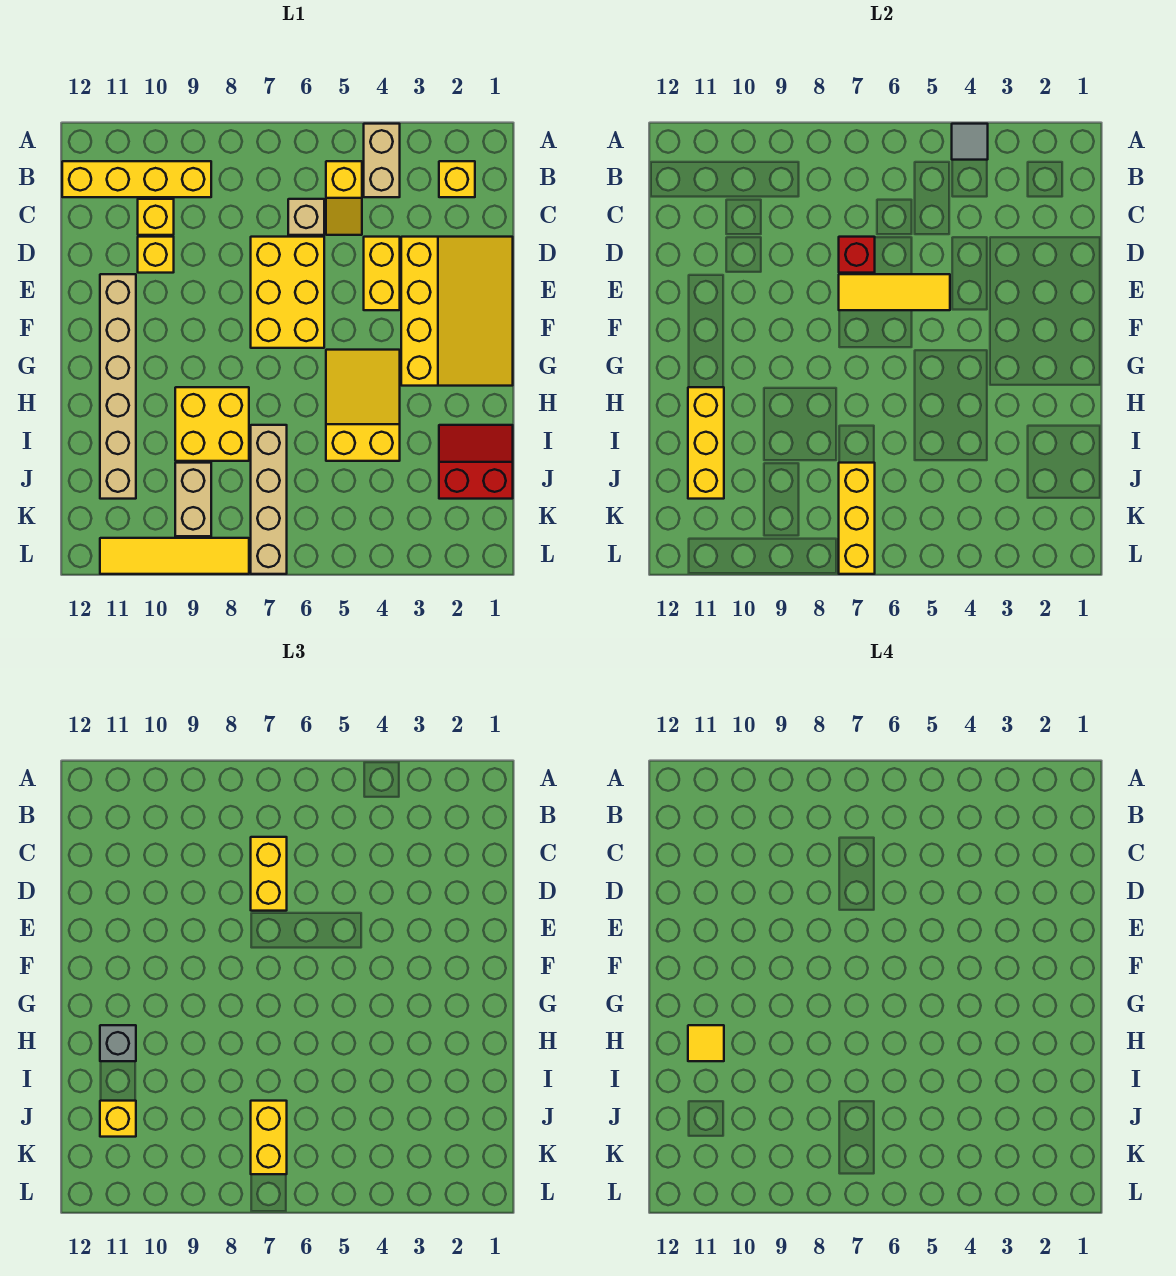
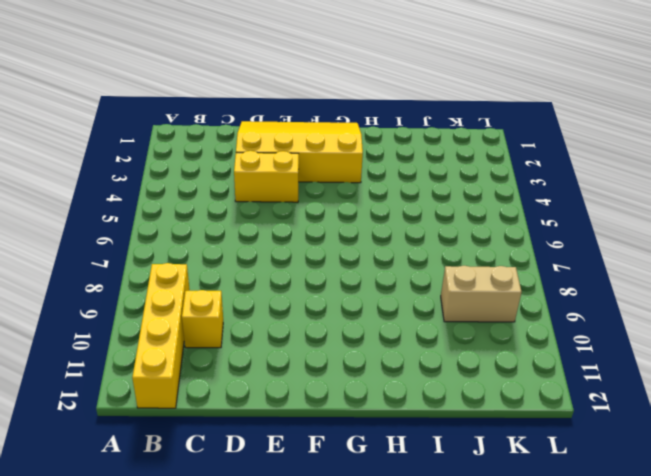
none -> tan brick A4:B4 level 1
none -> yellow brick B2 level 1
none -> yellow slope B5:C5 level 1 top B

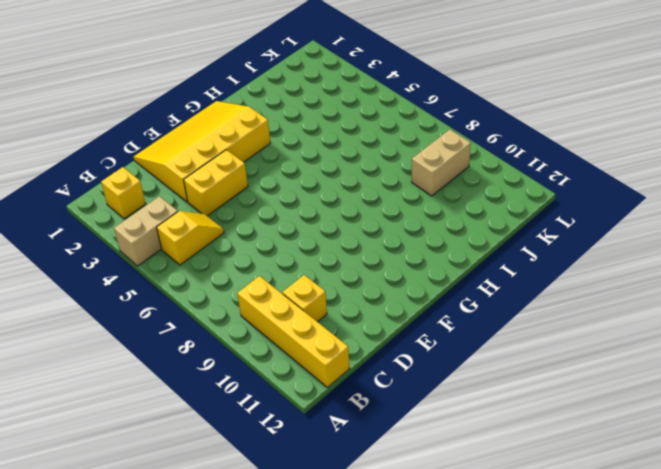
none -> tan brick C6 level 1
none -> yellow brick D6:F7 level 1
none -> yellow brick D10 level 1

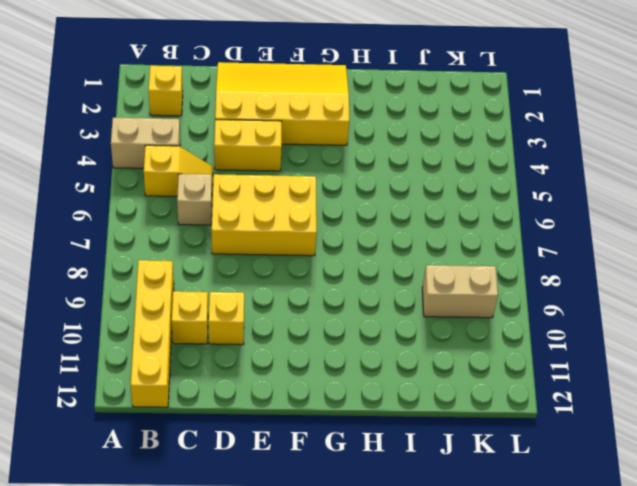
none -> tan brick E11:J11 level 1
none -> yellow slope G4:I5 level 1 top I
none -> yellow brick H8:I9 level 1

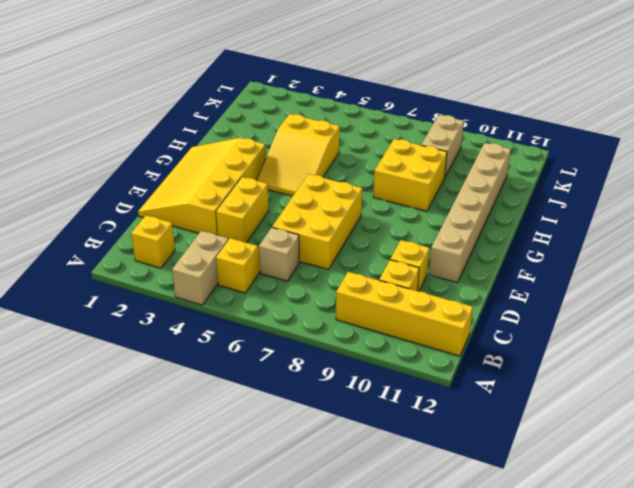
none -> red slope I1:J2 level 1 top J
none -> tan brick I7:L7 level 1
none -> yellow tile L8:L11 level 1

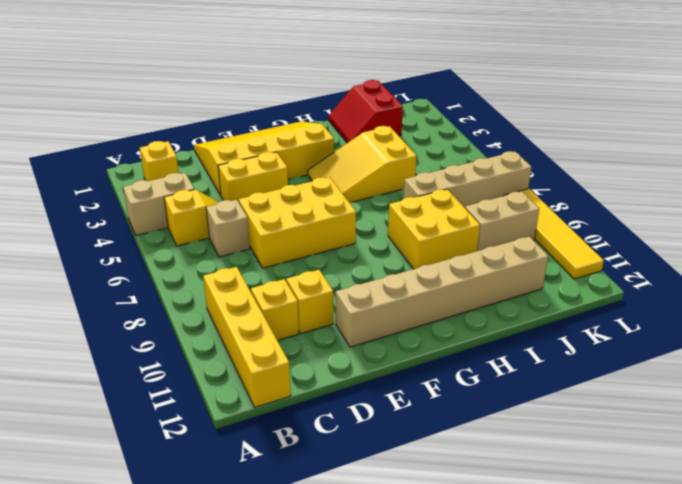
none -> grey tile A4 level 2
none -> red brick D7 level 2
none -> yellow tile E5:E7 level 2

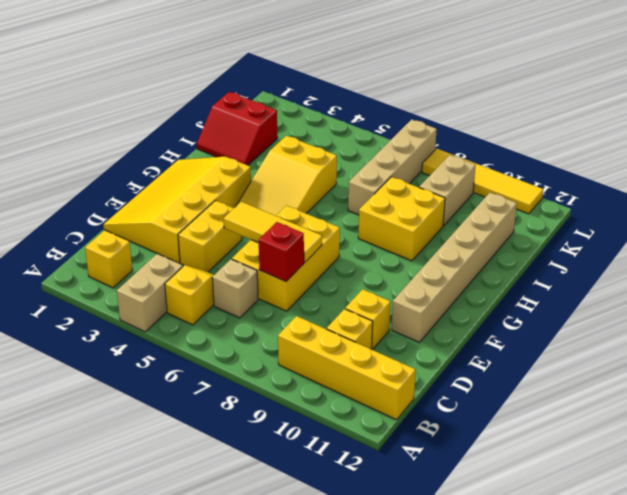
none -> grey tile A4 level 2
none -> yellow brick H11:J11 level 2
none -> yellow brick J7:L7 level 2

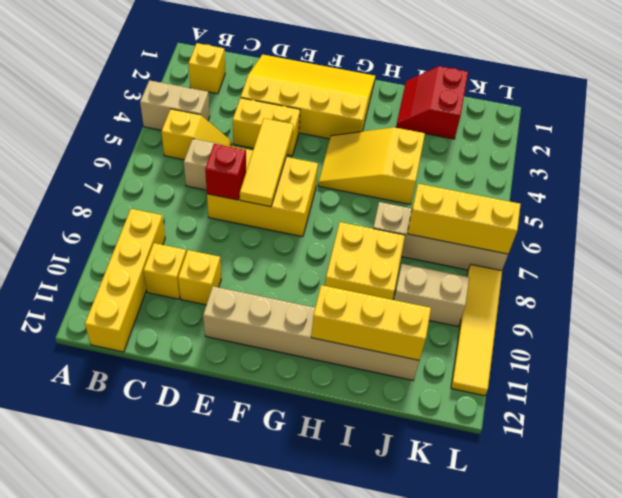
none -> grey tile A4 level 2
none -> yellow brick C7:D7 level 3
none -> grey brick H11 level 3

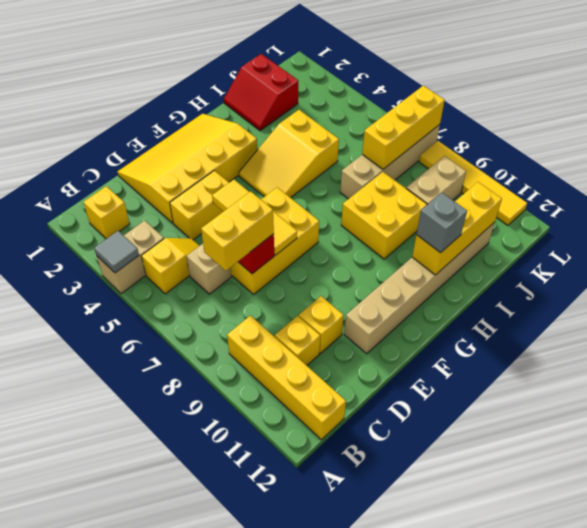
none -> yellow brick J7:K7 level 3
none -> yellow brick J11 level 3
none -> yellow tile H11 level 4

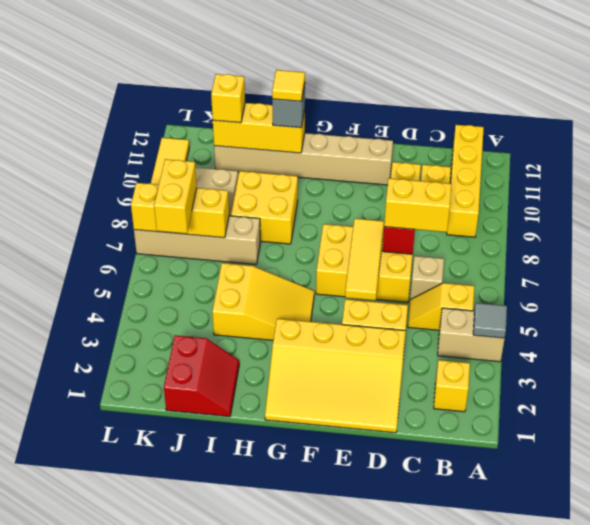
yellow brick K6:K7 level 3 -> yellow brick J7:K7 level 3

